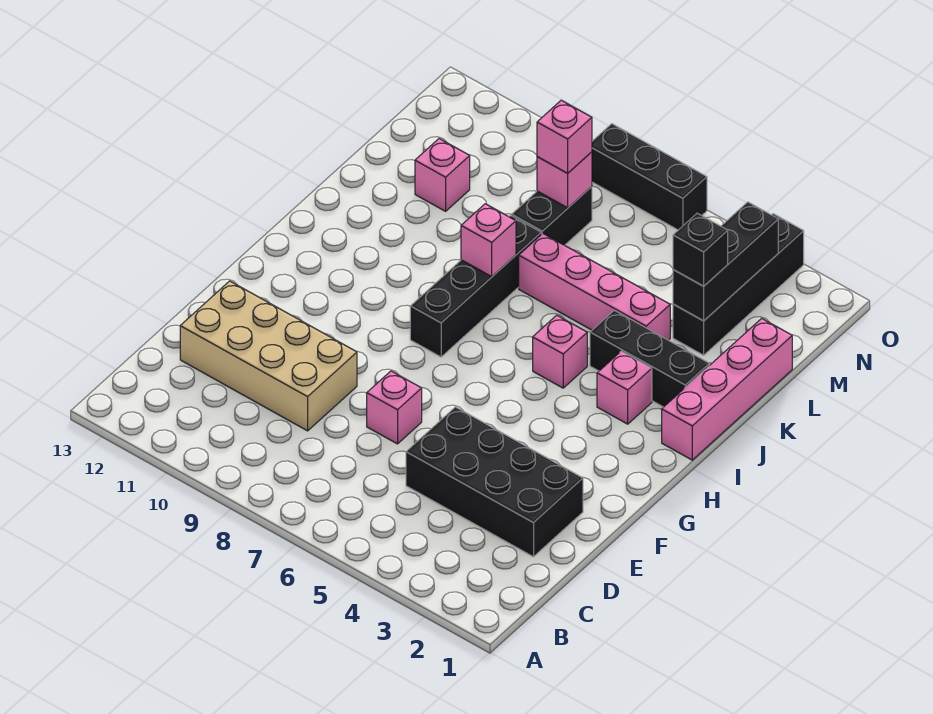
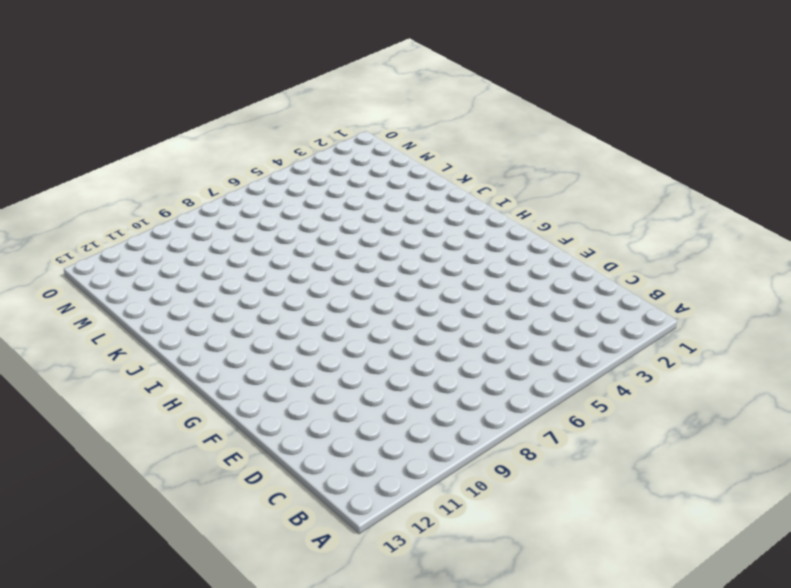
none -> black brick D2:E5 level 1
none -> tan brick D9:E12 level 1
none -> pink brick E7 level 1

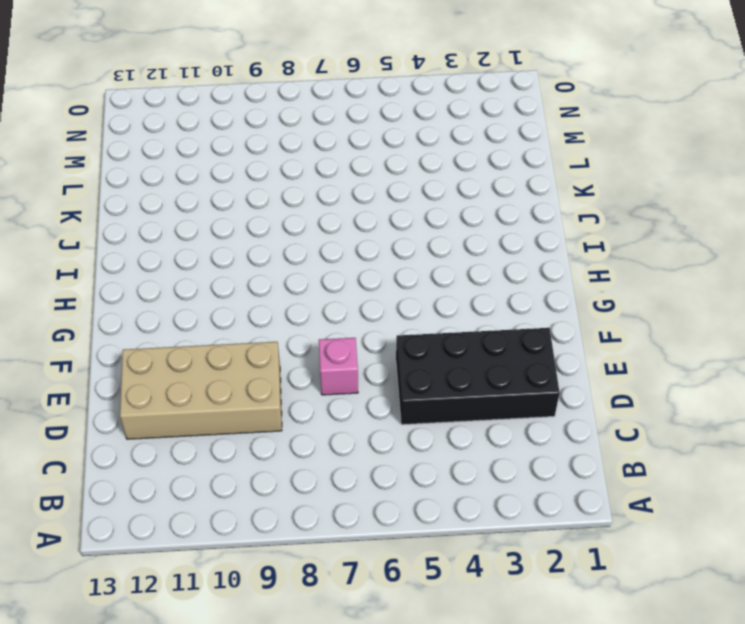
none -> black brick H8:K8 level 1
none -> pink brick I1:L1 level 1
none -> pink brick I3 level 1

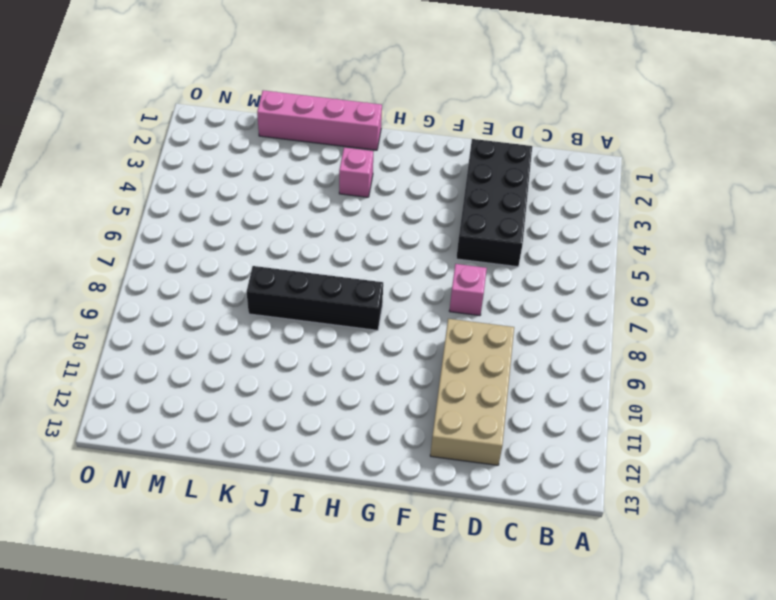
none -> pink brick I5 level 1
none -> black brick J2:J4 level 1
none -> pink brick K4:K7 level 1

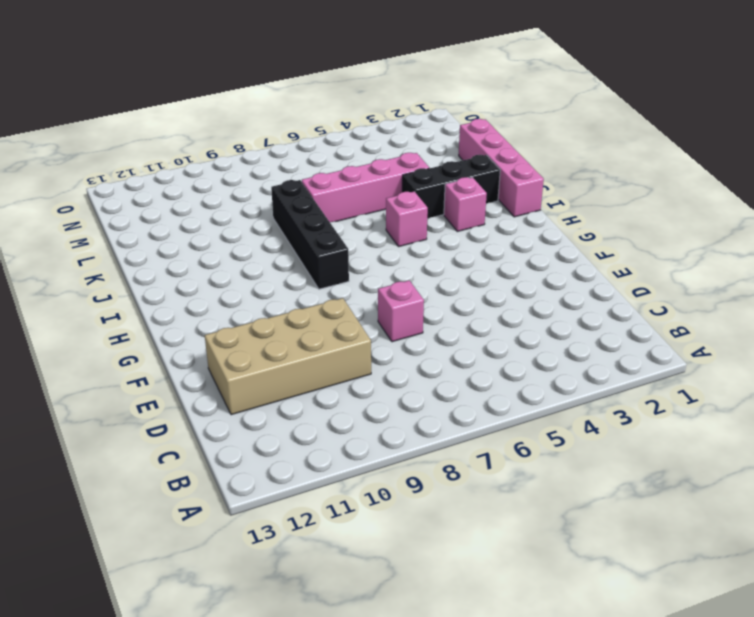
none -> black brick D2:E5 level 1
none -> black brick L3:O3 level 1
none -> black brick L8:M8 level 1

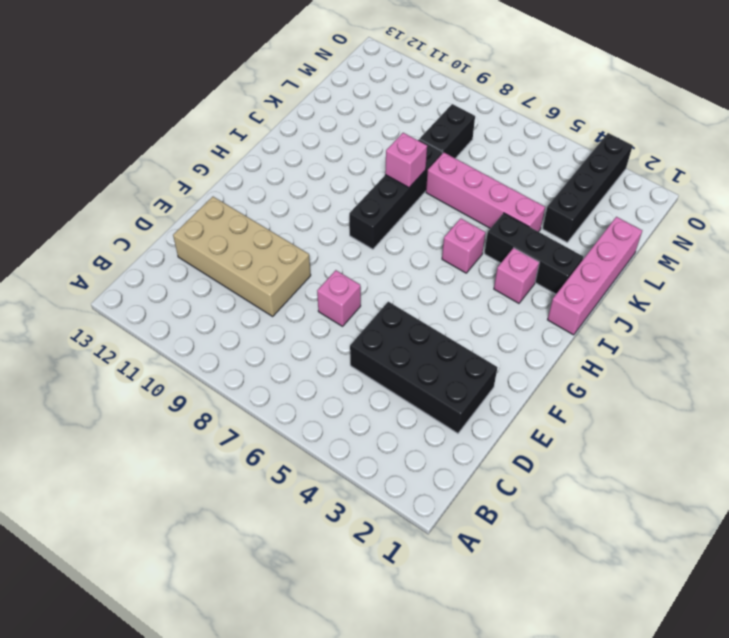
none -> pink brick L11 level 1
none -> black brick O6:O8 level 1
none -> black brick L3:N3 level 2

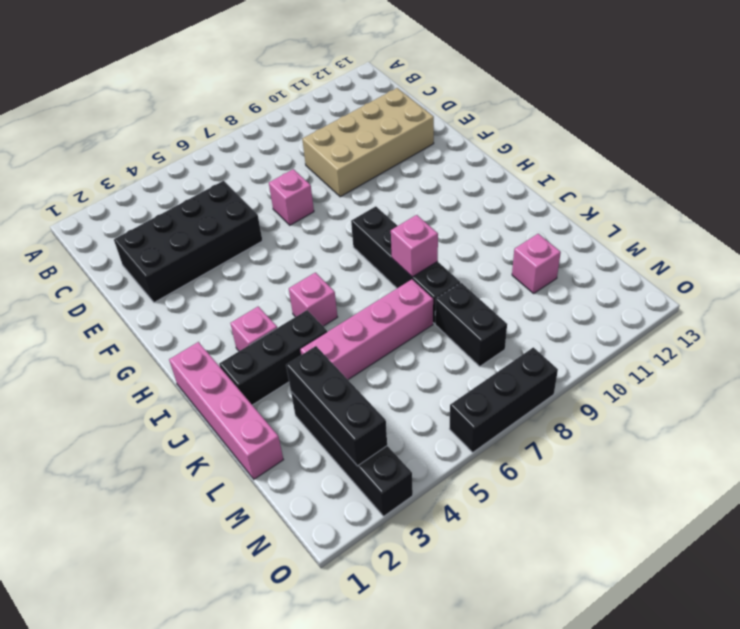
none -> pink brick M8 level 2
none -> black brick L3 level 3
none -> pink brick M8 level 3

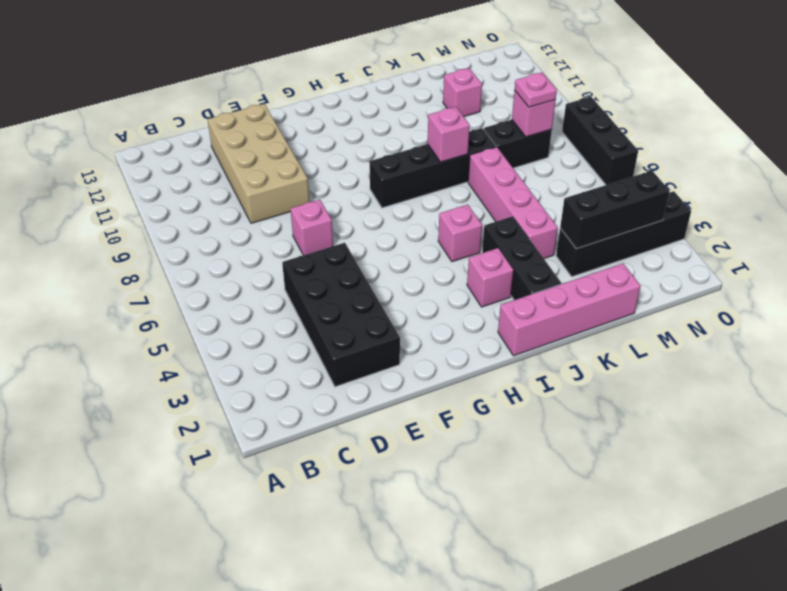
pink plate M8 level 3 -> pink brick M8 level 3
none -> black brick L3 level 3

